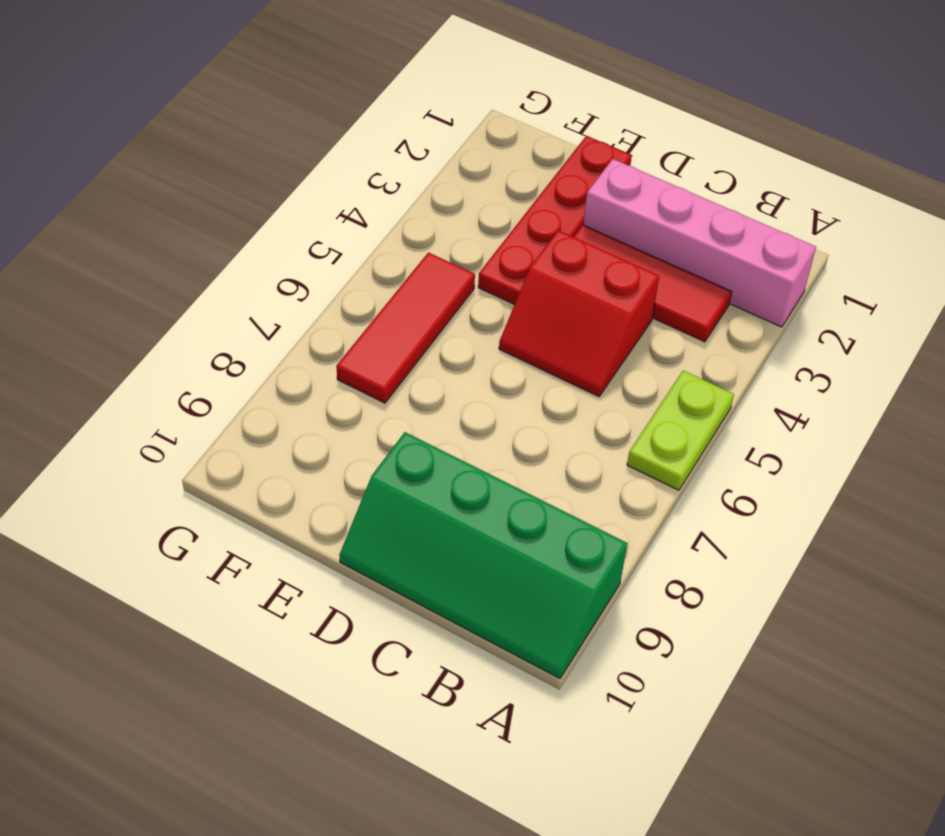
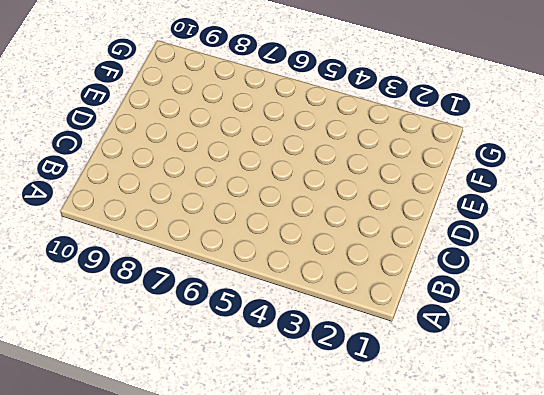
none -> pink brick A2:D2 level 1
none -> lime plate A5:A6 level 1

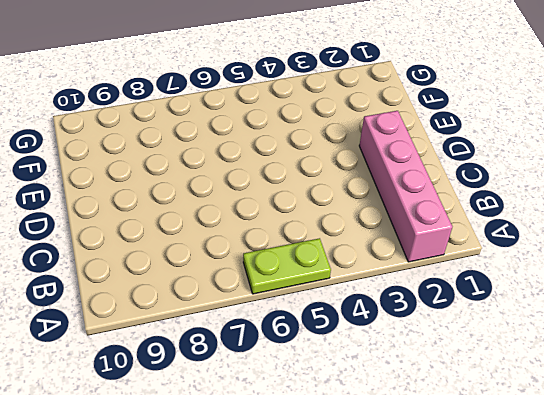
none -> green slope A9:D10 level 1 top 9
none -> red tile B3:D3 level 1

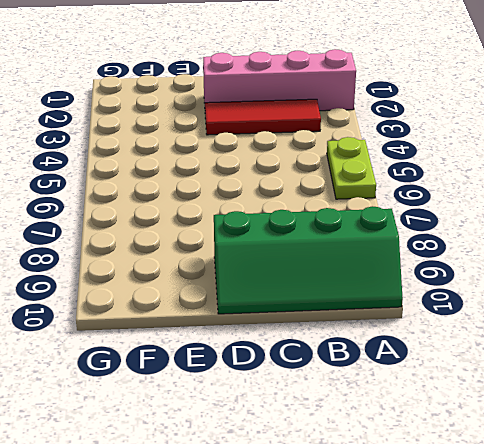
none -> red slope C4:D5 level 1 top 4
none -> red plate E1:E4 level 1

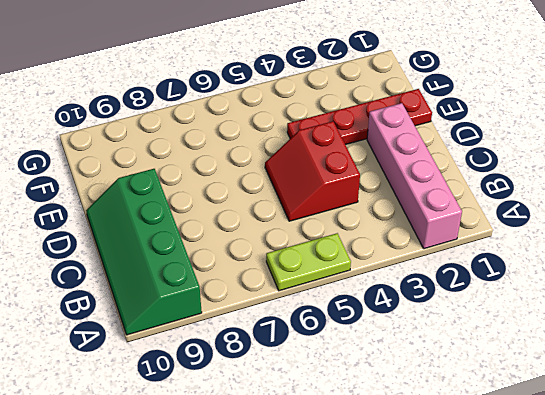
none -> red tile B3:D3 level 1
none -> red tile F5:F7 level 1

